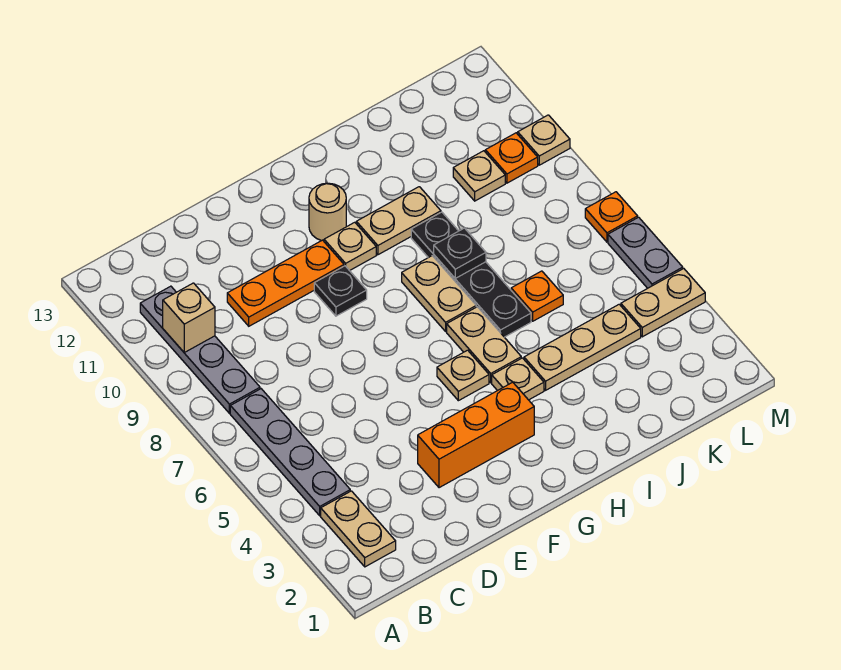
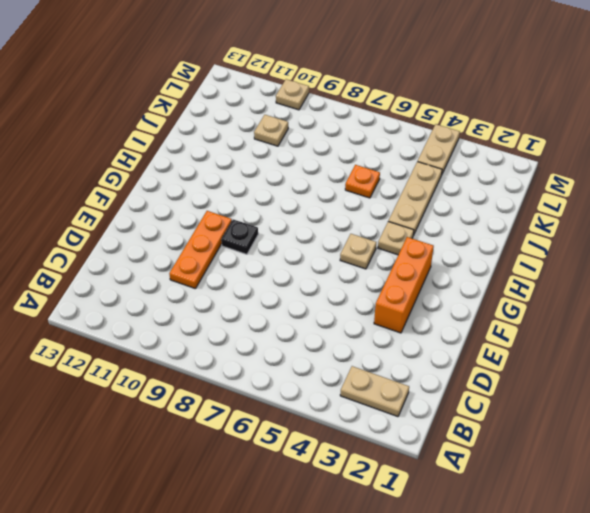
none -> grey plate B4:B7 level 1
none -> grey plate B8:B11 level 1
none -> tan plate G10 level 1

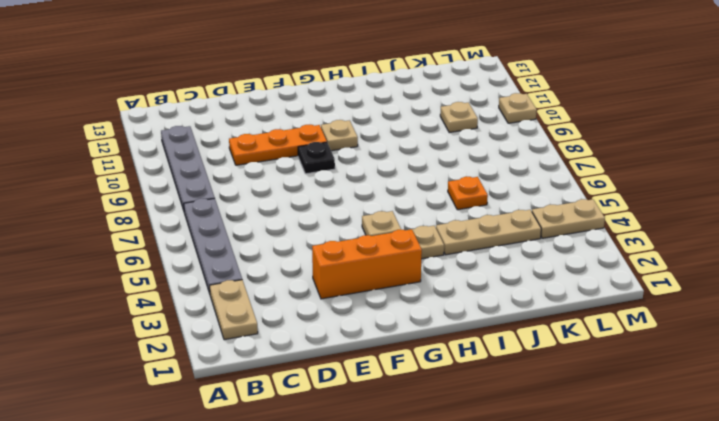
none -> tan round brick G11 level 1
none -> tan plate H5:H6 level 1
none -> tan plate H7:H8 level 1

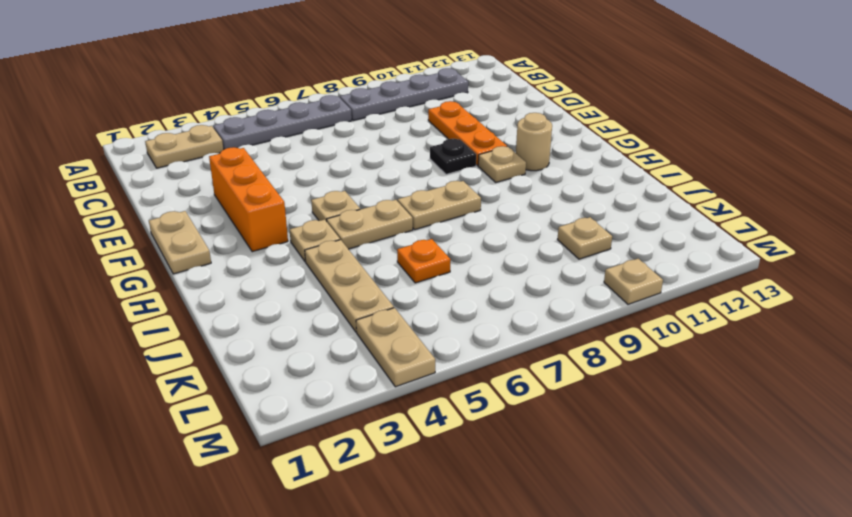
tan plate F1:G1 level 1 -> tan plate H10:I10 level 1
none -> black plate I6:I9 level 1
none -> orange plate L10 level 1
none -> grey plate M5:M6 level 1

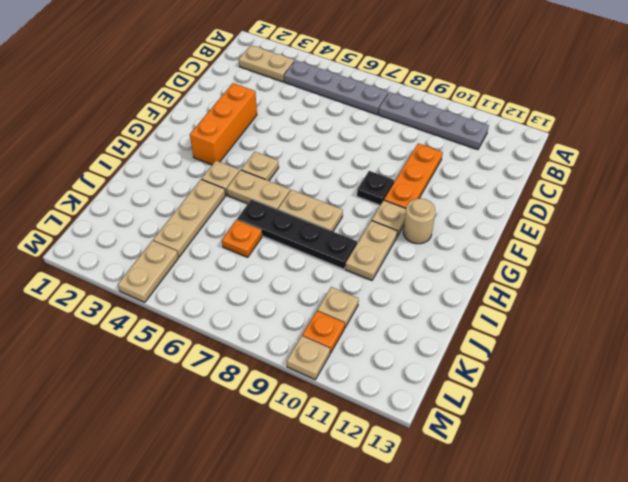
none -> grey plate M5:M6 level 1
none -> orange plate M7 level 1
none -> tan brick B10 level 2

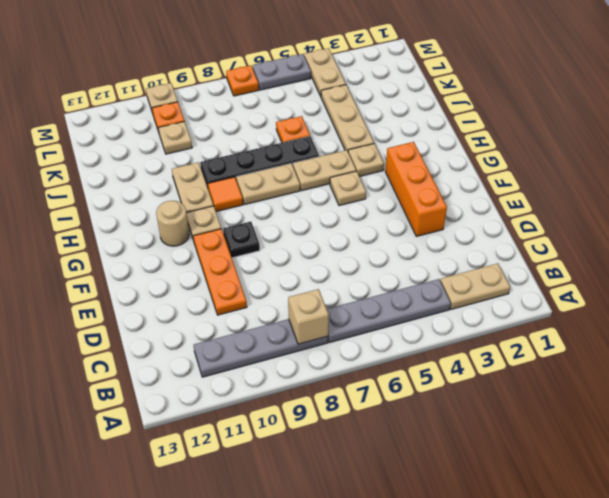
tan brick B8 level 2 -> tan brick B10 level 2
orange tile H9 level 1 -> none
none -> black plate I8 level 2

